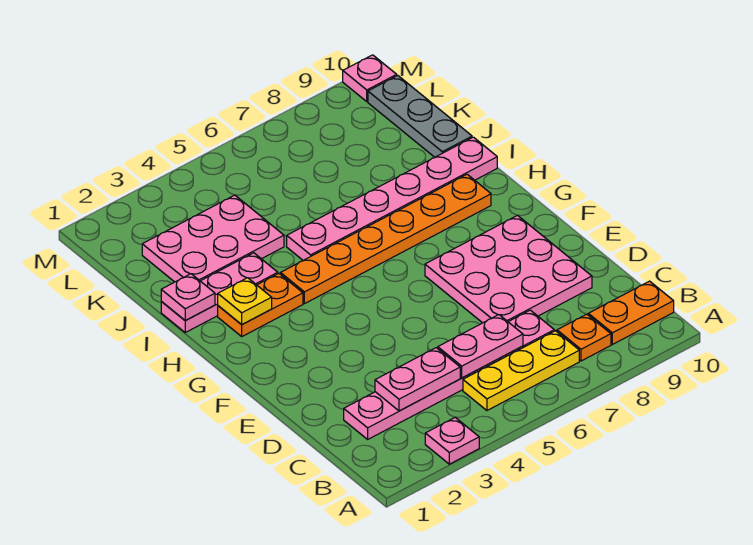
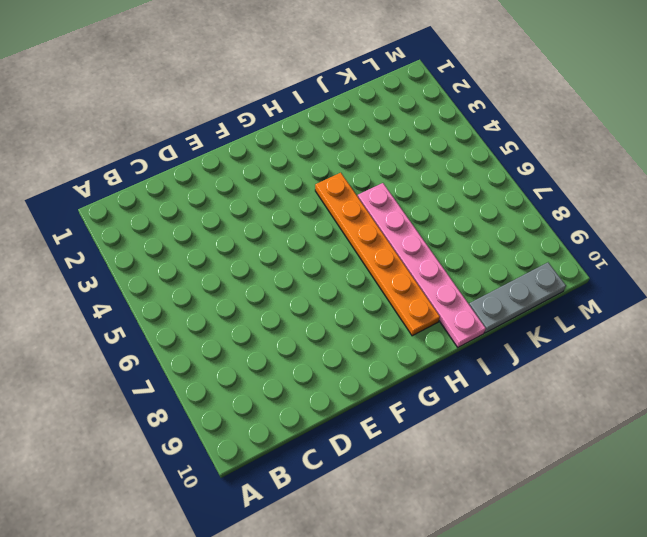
none -> pink plate A3 level 1
none -> yellow plate B5:B7 level 1
none -> orange plate B8 level 1

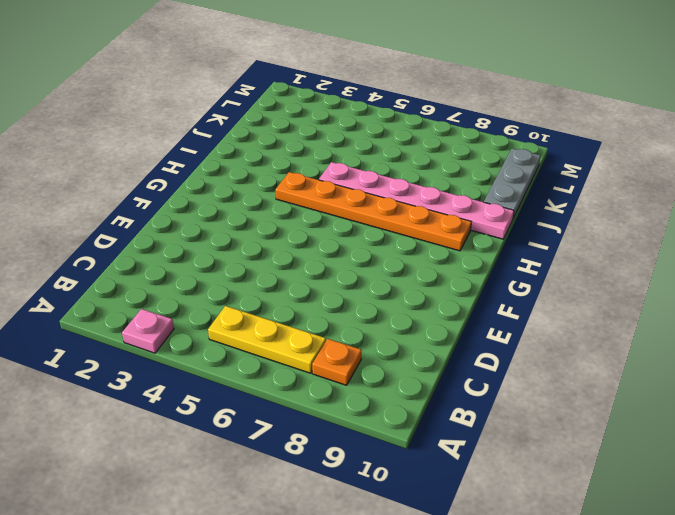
none -> orange plate B9:B10 level 1
none -> pink plate C2:C7 level 1
none -> pink plate D7:F9 level 1

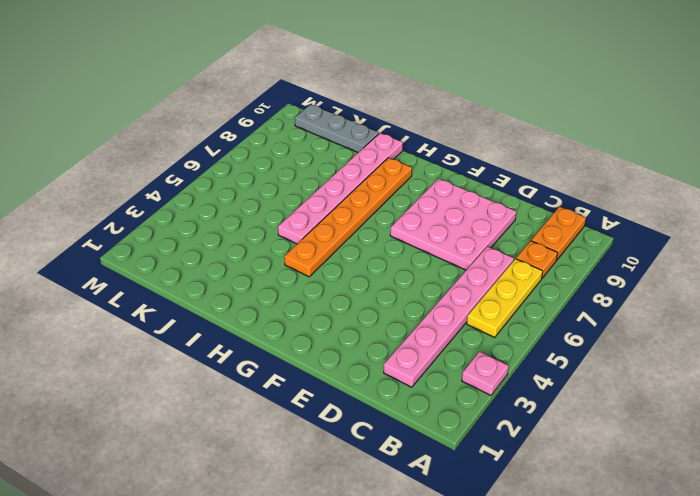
none -> orange plate H2:H3 level 1
none -> pink plate I1:I3 level 1
none -> pink plate J2:K4 level 1

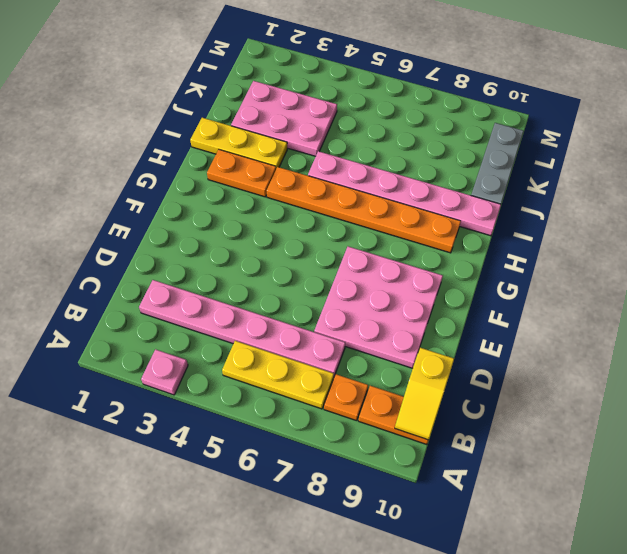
yellow slope B10:C10 level 2 top C -> none
yellow plate I1:I3 level 1 -> pink plate I1:I3 level 1
none -> pink plate M10 level 1
none -> pink plate C3:C4 level 2
none -> pink plate C5:C6 level 2

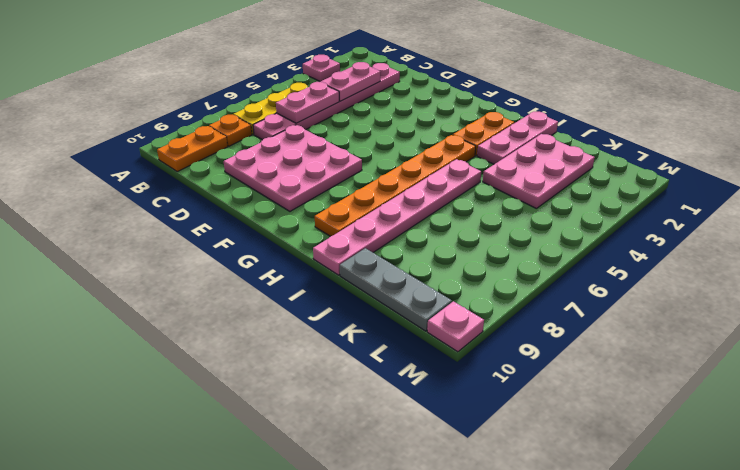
none -> yellow plate H2 level 2
none -> pink plate I1 level 2

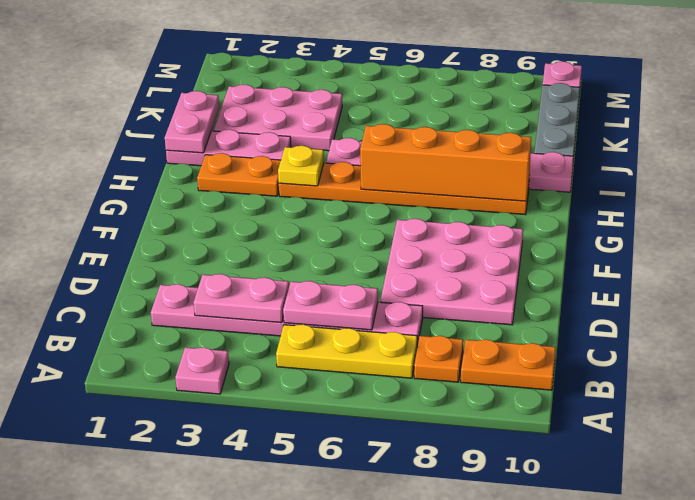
yellow plate H4 level 2 -> yellow plate H2 level 2
orange brick H6:H9 level 2 -> none
pink plate I1:J1 level 2 -> pink plate I1 level 2

